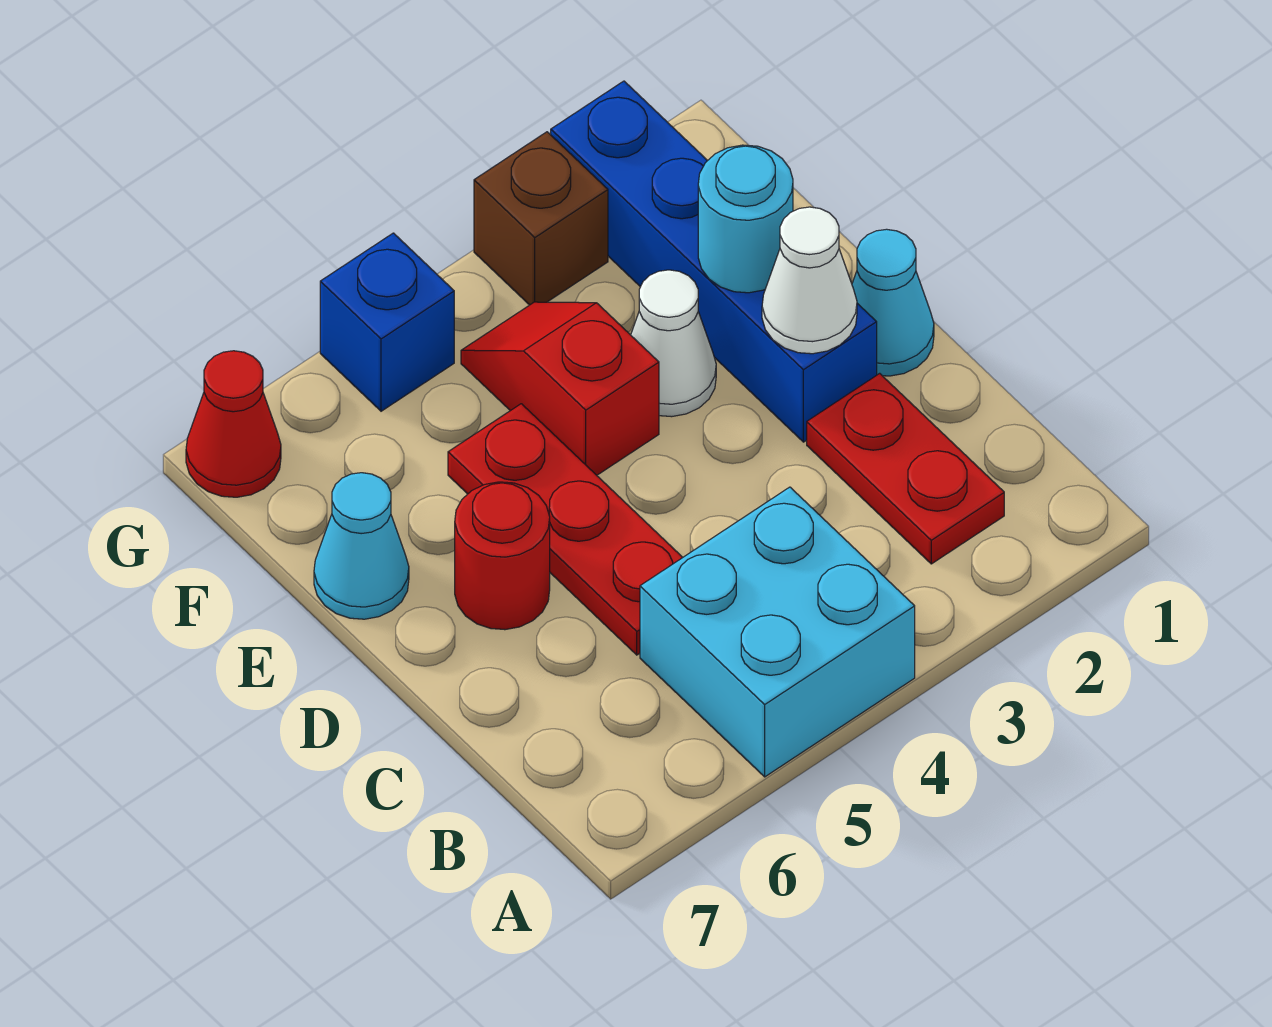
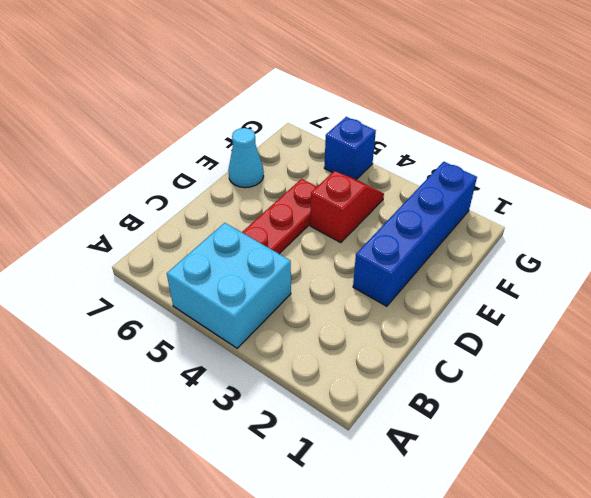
none -> red plate B2:C2 level 1
none -> cyan cone D1 level 1
none -> red round brick D6 level 1

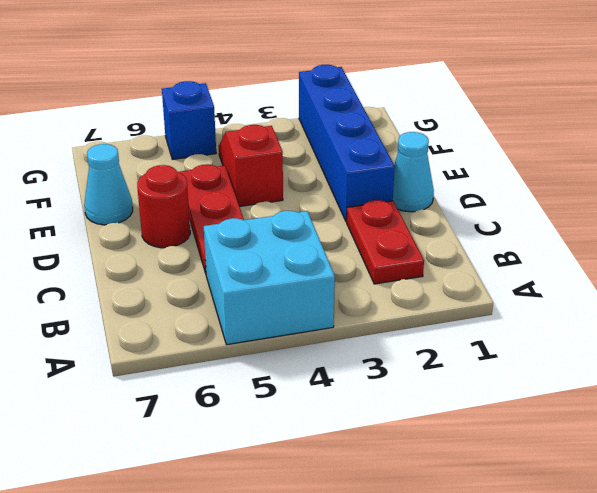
none -> white cone E3 level 1
none -> brown brick G3 level 1
none -> red cone G7 level 1

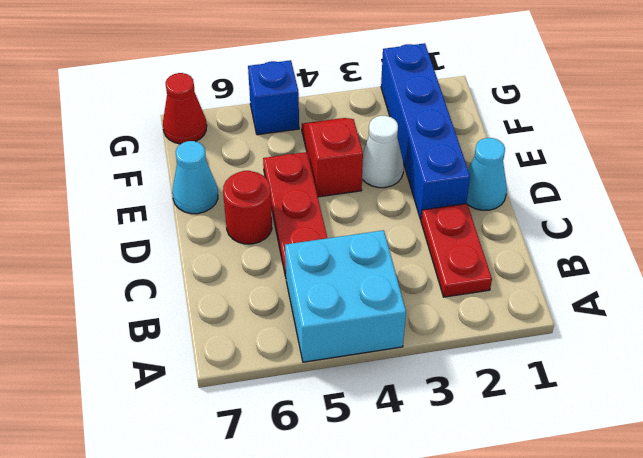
none -> brown brick G3 level 1
none -> white cone D2 level 2
none -> cyan round brick E2 level 2

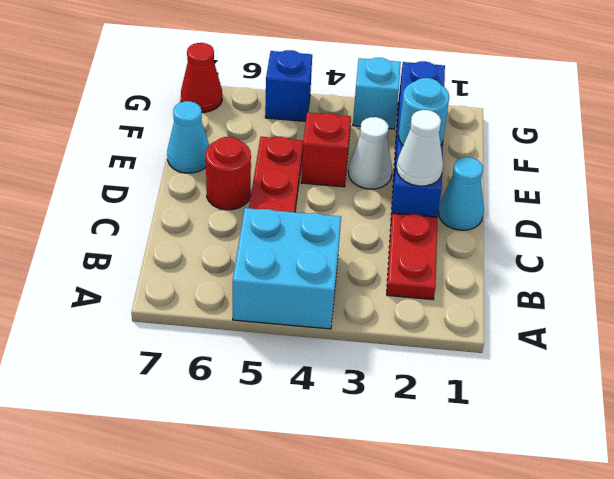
cyan brick G3 level 1 -> brown brick G3 level 1

